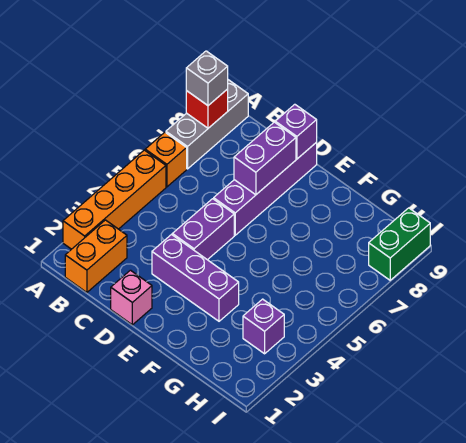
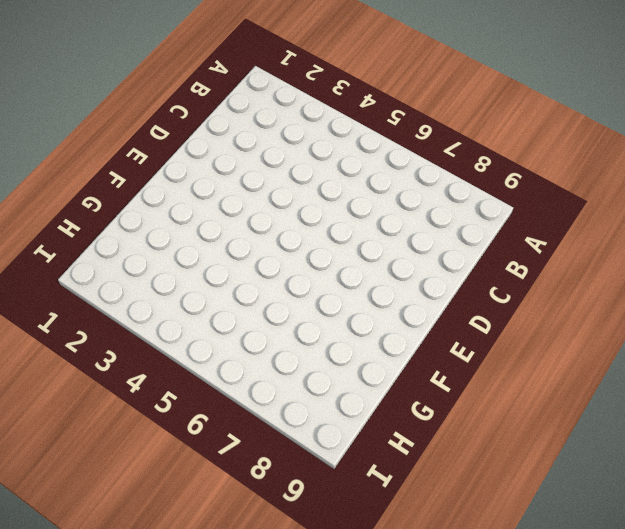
none -> orange brick A2:A5 level 1
none -> orange brick A6 level 1
none -> grey brick A7:A9 level 1

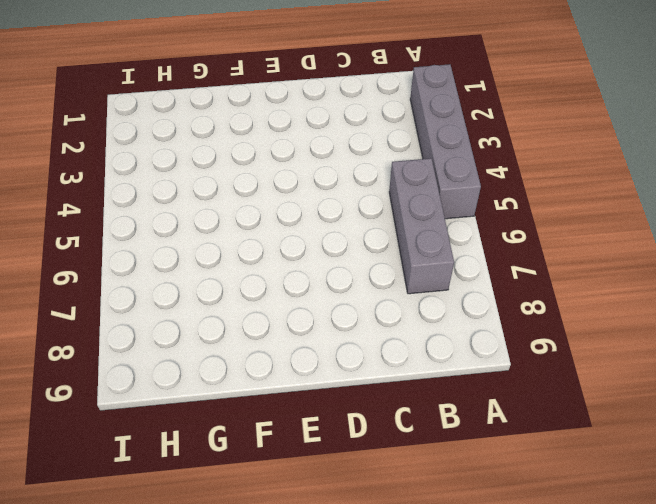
grey brick A2:A5 level 1 -> orange brick A2:A5 level 1
grey brick B5:B7 level 1 -> grey brick A7:A9 level 1
none -> orange brick A6 level 1
none -> orange brick B1:B2 level 1
none -> pink brick D1 level 1

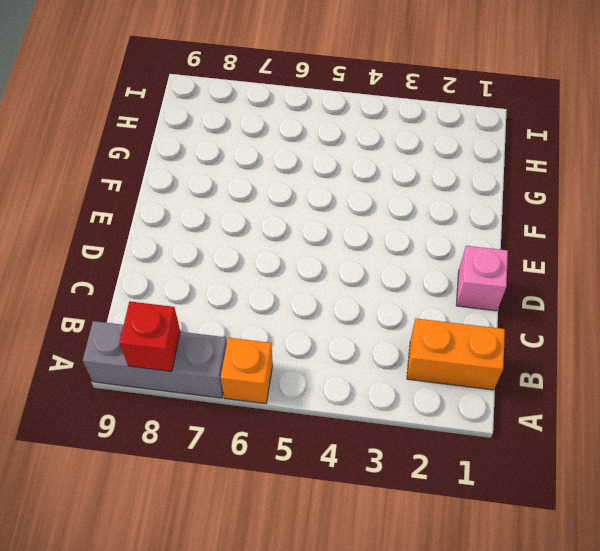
none -> orange brick A2:A5 level 1
none -> purple brick D3:F3 level 1
none -> purple brick D4:D5 level 1

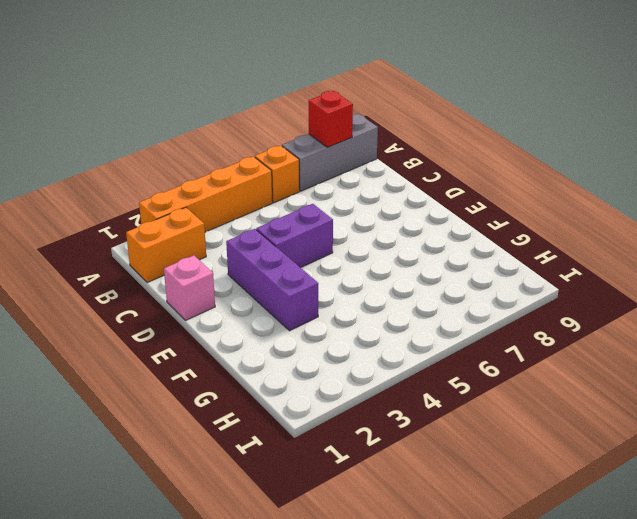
none -> purple brick D6:D9 level 1
none -> purple brick H3 level 1
none -> green brick I8:I9 level 1

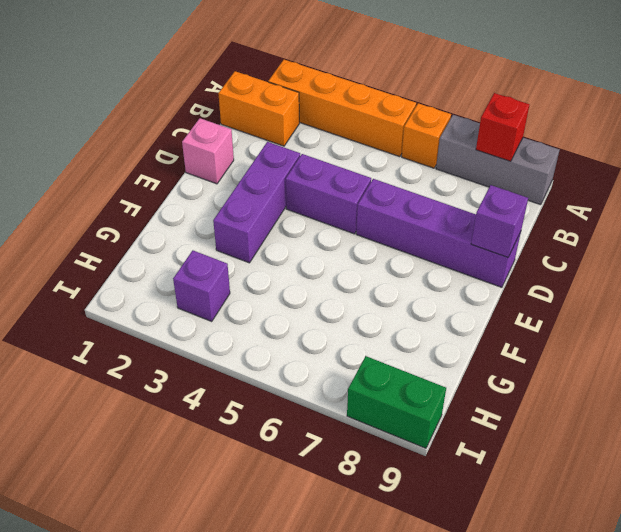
none -> purple brick D7:D8 level 2
none -> grey brick A8 level 3

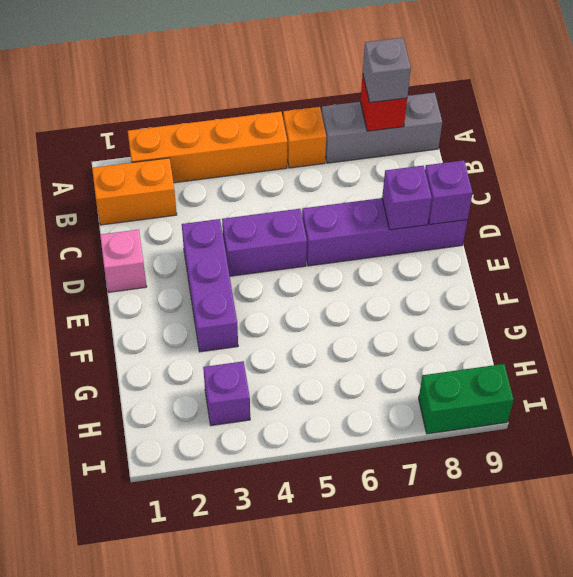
purple brick D8 level 2 -> purple brick D7:D8 level 2

